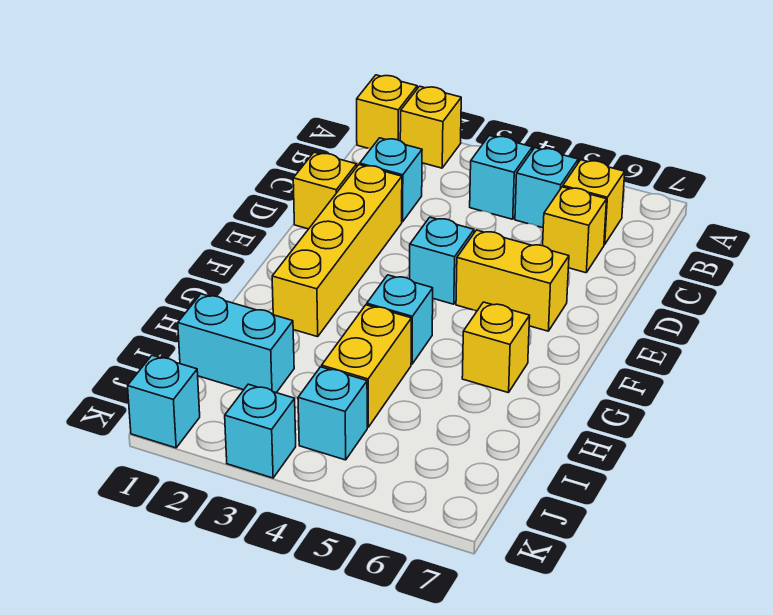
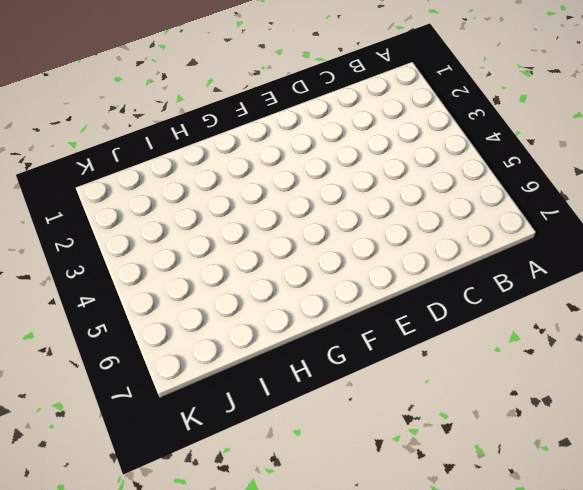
none -> yellow brick A1 level 1
none -> yellow brick A2 level 1
none -> cyan brick B4 level 1

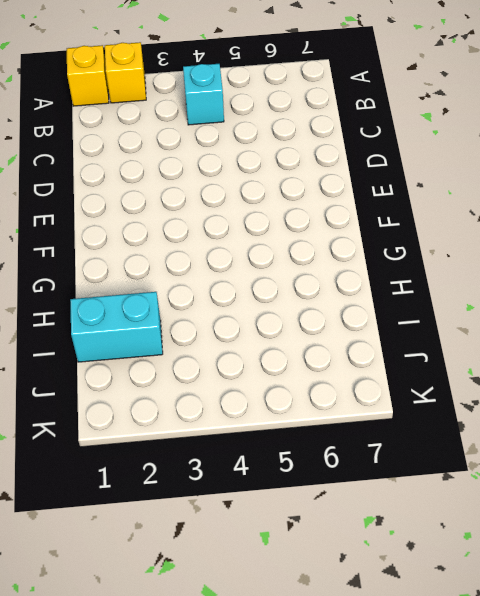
none -> cyan brick B5 level 1
none -> yellow brick B6 level 1
none -> cyan brick C2 level 1

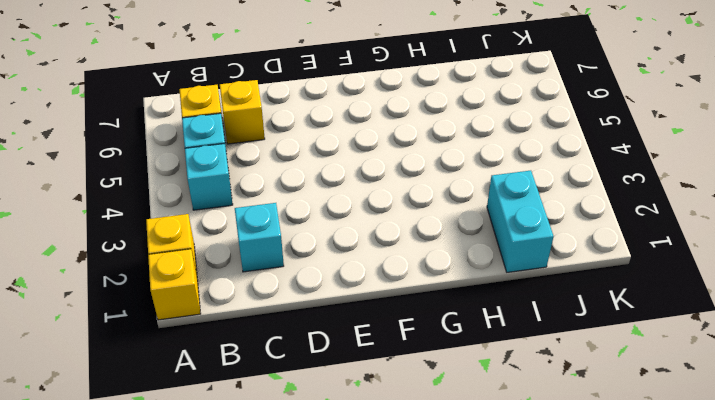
none -> yellow brick D1 level 1
none -> yellow brick D2:G2 level 1
none -> cyan brick E4 level 1

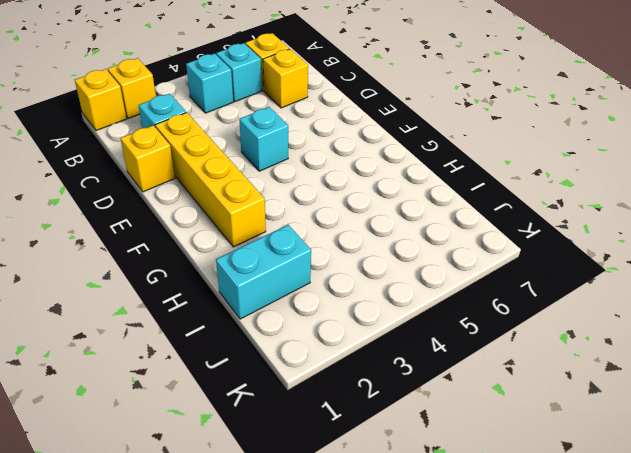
none -> yellow brick E5:E6 level 1
none -> cyan brick G4 level 1
none -> yellow brick G6 level 1

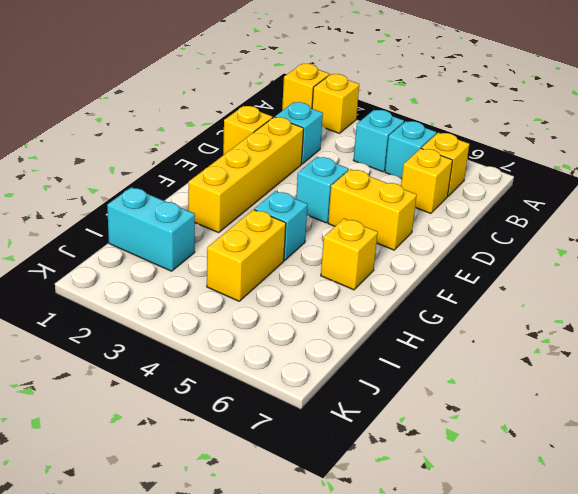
none -> cyan brick J4 level 1
none -> cyan brick K1 level 1
none -> cyan brick K3 level 1

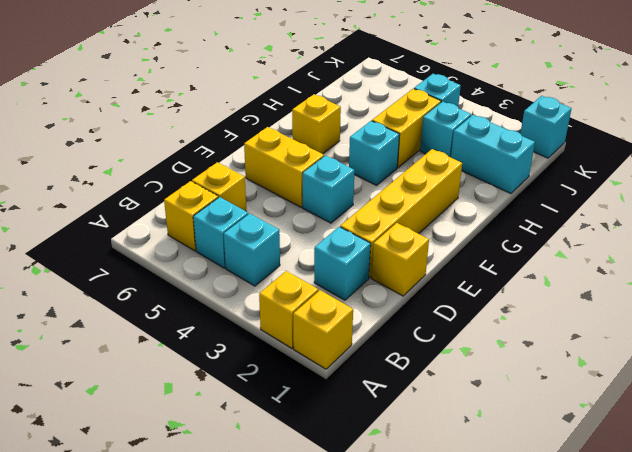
cyan brick I3 level 1 -> cyan brick K3 level 1

